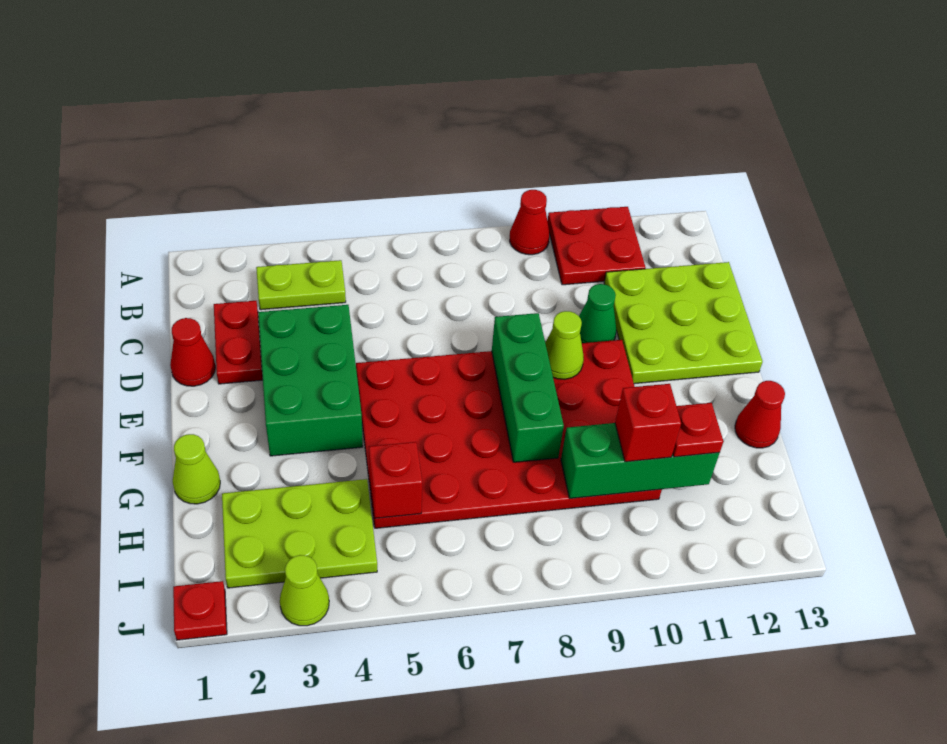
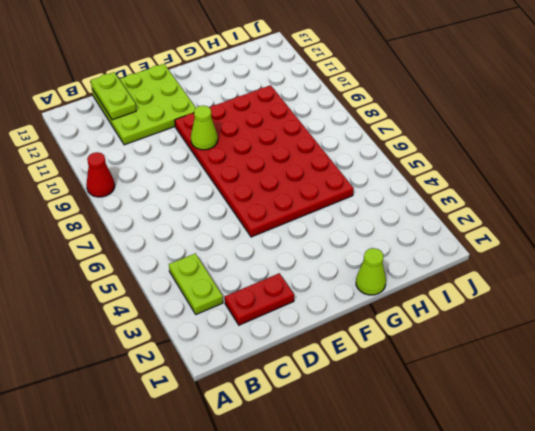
lime plate C12:C13 level 2 -> none
none -> red plate A10:B11 level 1
none -> red cone D1 level 1
none -> green brick D3:F4 level 1

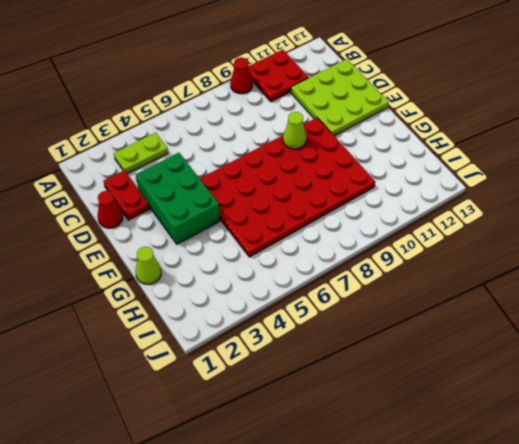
none -> green cone D10 level 1
none -> red cone G13 level 1
none -> lime plate H2:I4 level 1

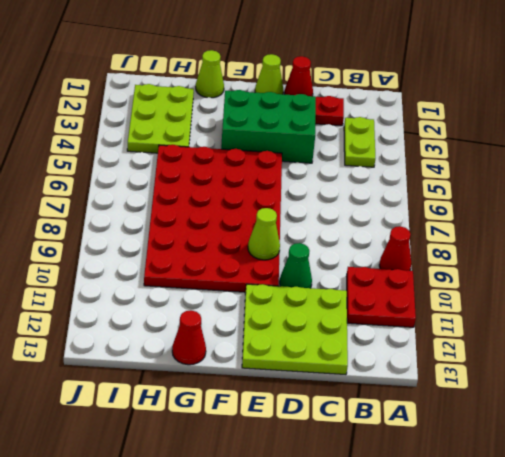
lime cone E1 level 1 -> lime cone J3 level 1
none -> red plate J1 level 1
none -> green brick E8:G8 level 2
none -> red brick H5 level 2

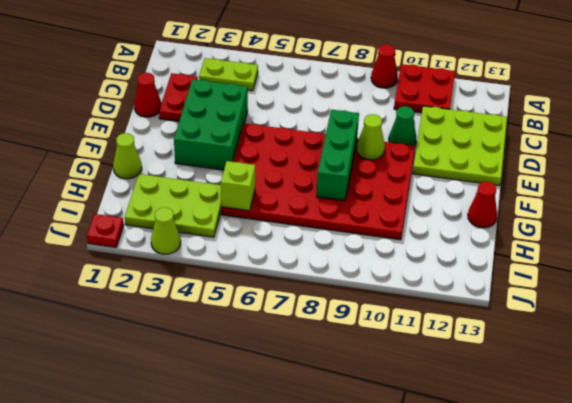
lime brick H5 level 2 -> red brick H5 level 2
none -> green brick H9:H11 level 2
none -> red brick H10 level 3
none -> red plate H11 level 3

